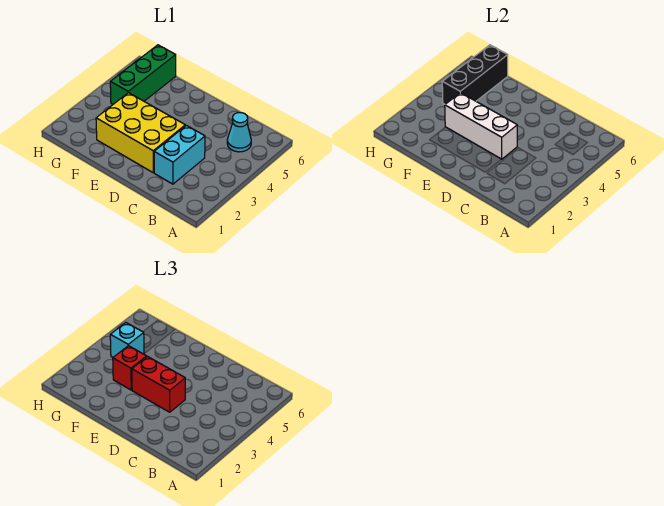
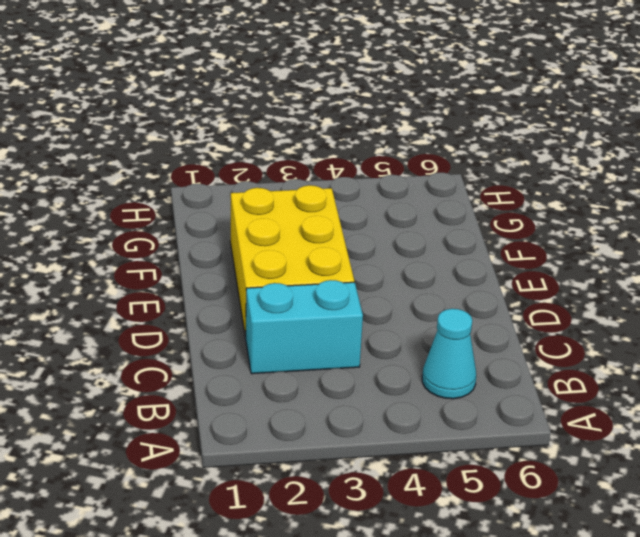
none -> green brick G4:G6 level 1
none -> white brick D3:F3 level 2

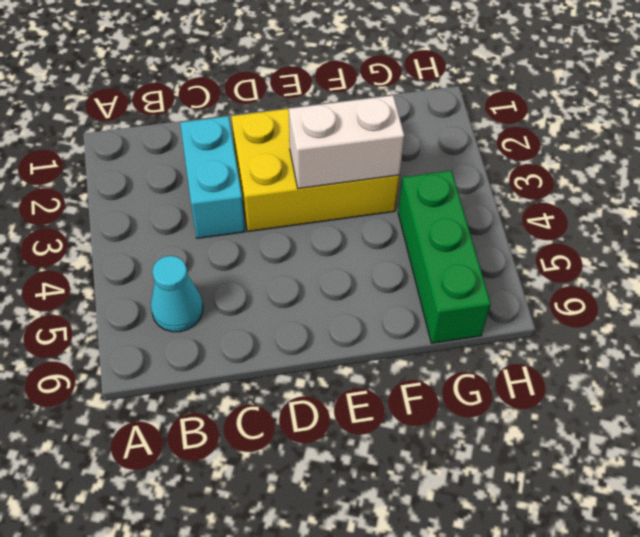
white brick E3:F3 level 2 -> white brick D3:F3 level 2
none -> black brick G4:G6 level 2
none -> red brick D3:E3 level 3

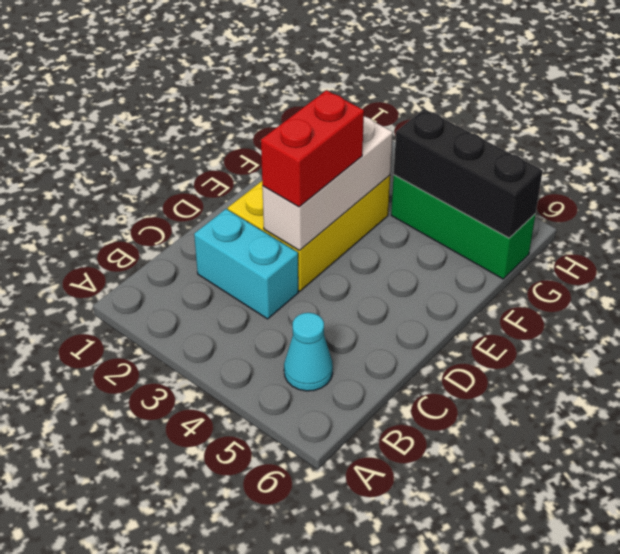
none -> red brick F3 level 3
none -> cyan brick G4 level 3

